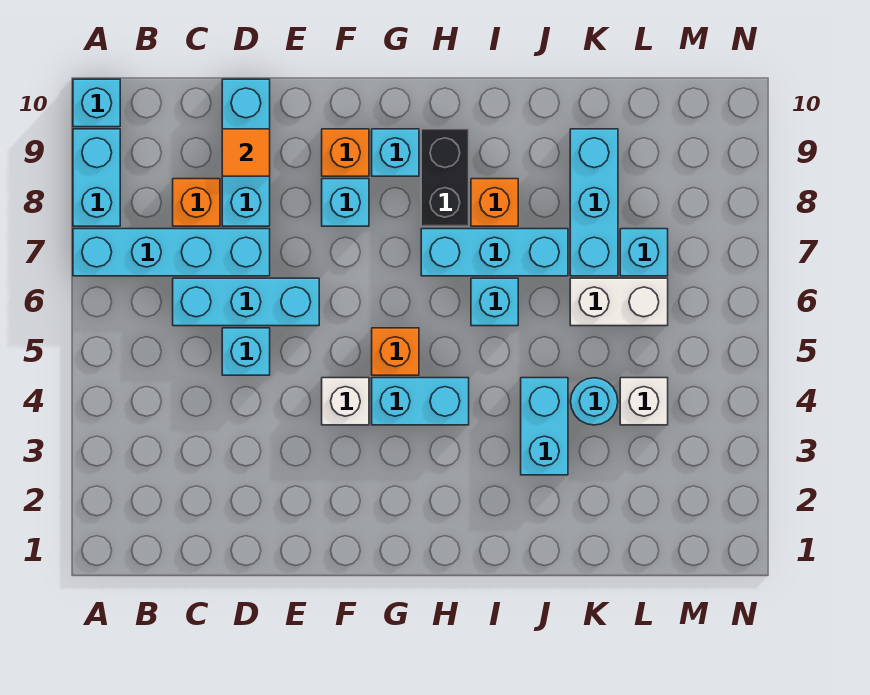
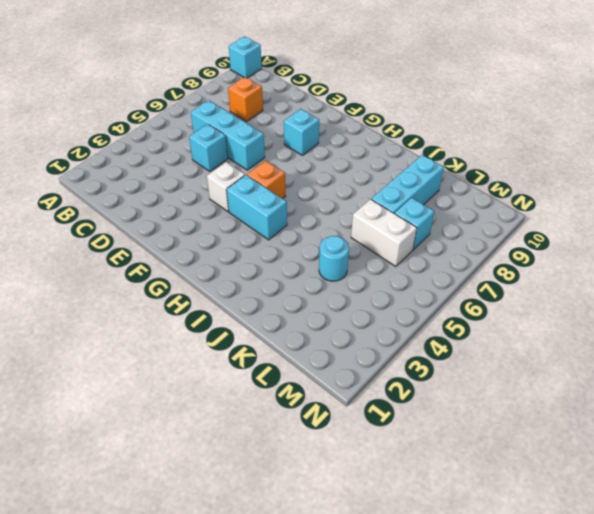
none -> cyan brick A7:D7 level 1
none -> cyan brick A8:A9 level 1
none -> cyan brick D8:D10 level 1

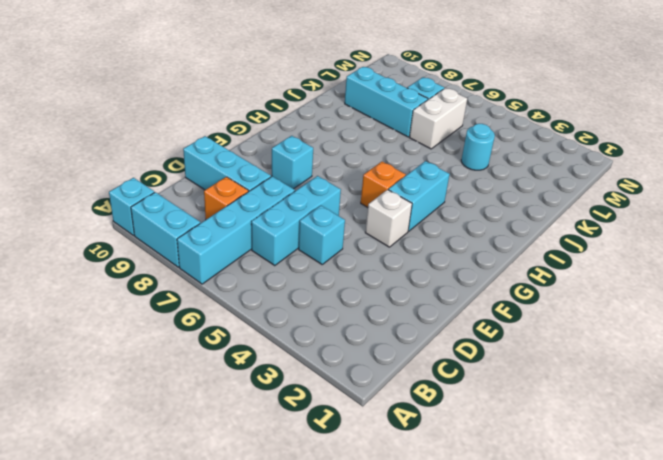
none -> orange brick F9 level 1
none -> cyan brick G9 level 1
none -> cyan brick H7:J7 level 1

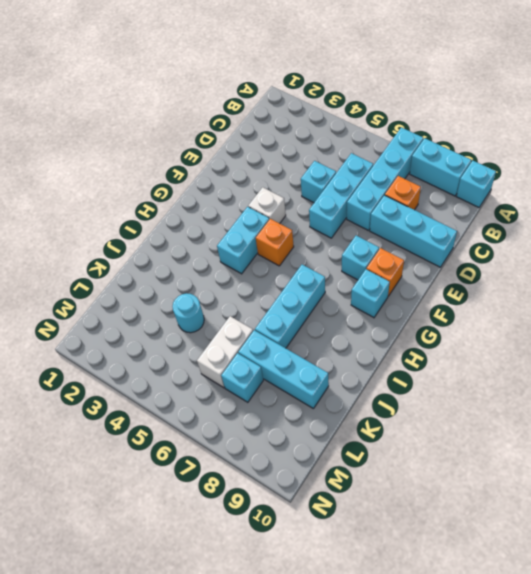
none -> black brick H8:H9 level 1
none -> cyan brick I6 level 1
none -> orange brick I8 level 1

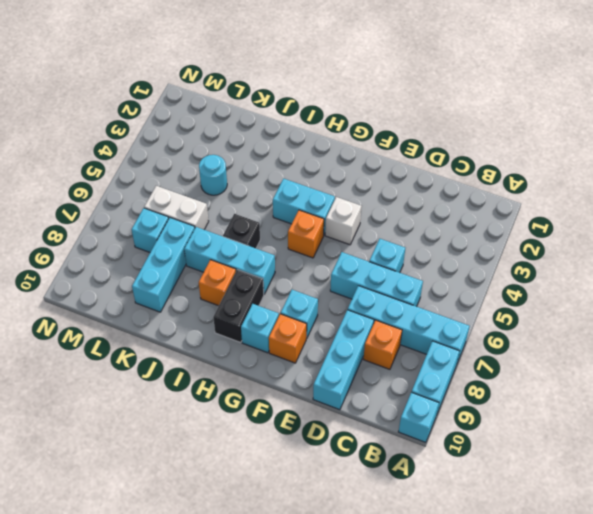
black brick I6 level 1 -> cyan brick I6 level 1
none -> cyan brick J3:J4 level 1
none -> white brick L4 level 1
none -> orange tile D9 level 2

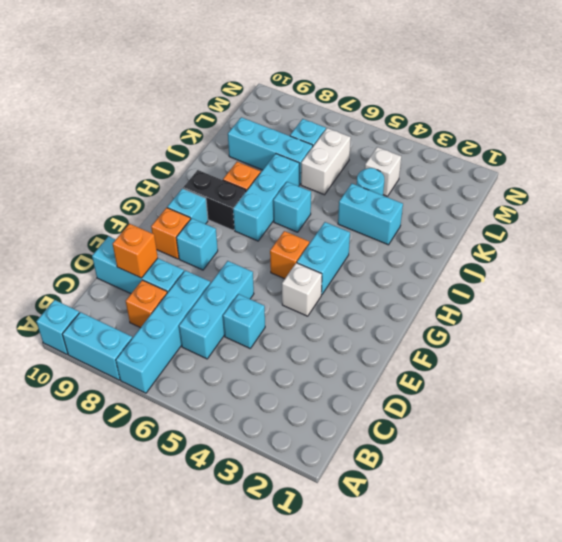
orange brick D9 level 2 -> orange tile D9 level 2

